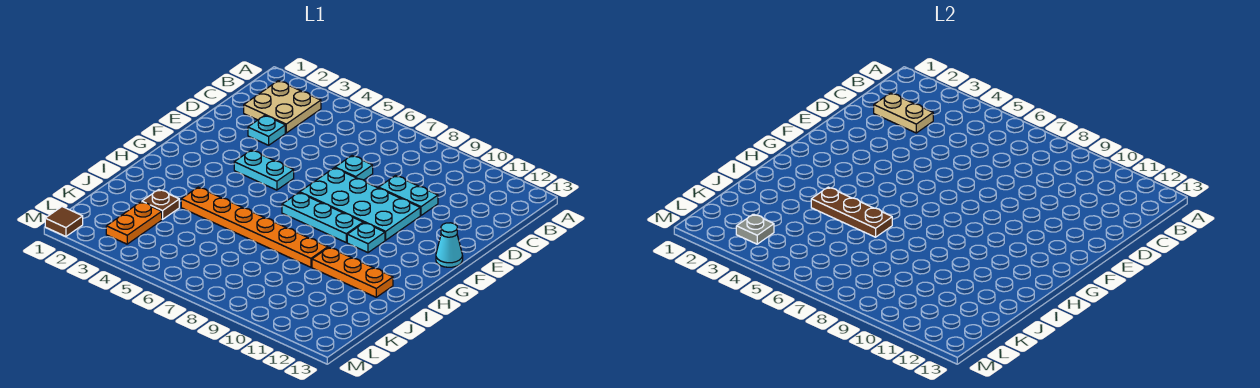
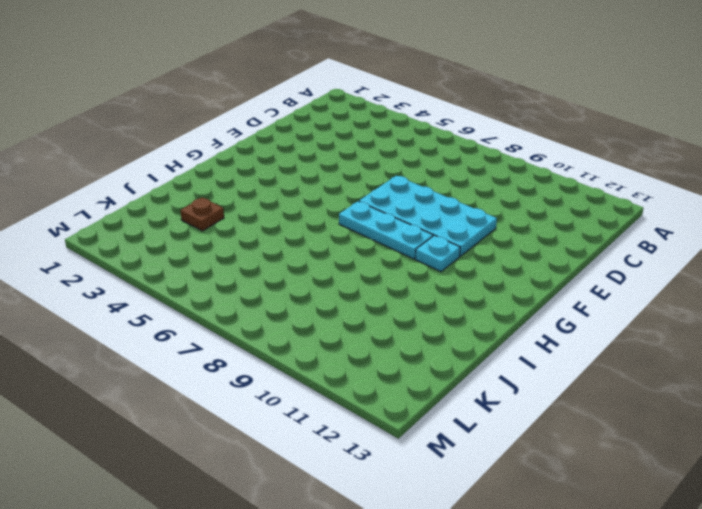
none -> tan plate B2:C3 level 1
none -> cyan plate D3 level 1
none -> cyan plate D7 level 1

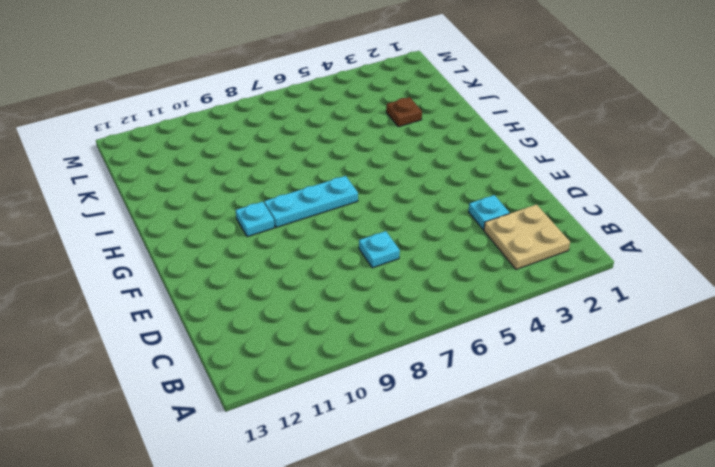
none -> cyan plate D9:D10 level 1
none -> cyan plate E7:F10 level 1
none -> cyan plate F4:F5 level 1

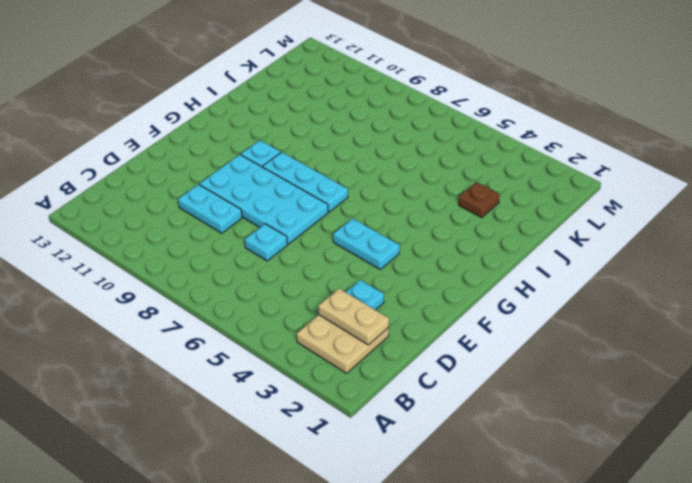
none -> cyan cone F13 level 1
none -> orange plate I4:I9 level 1
none -> orange plate I10:I12 level 1

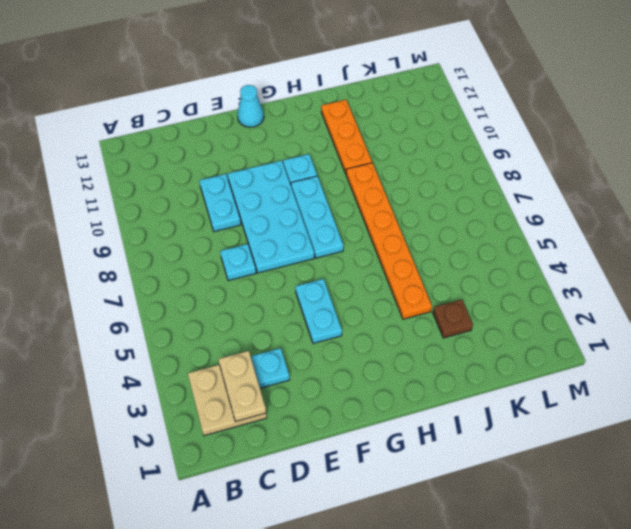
none -> orange plate K3:L3 level 1
none -> brown tile M1 level 1
none -> brown plate I4:I6 level 2

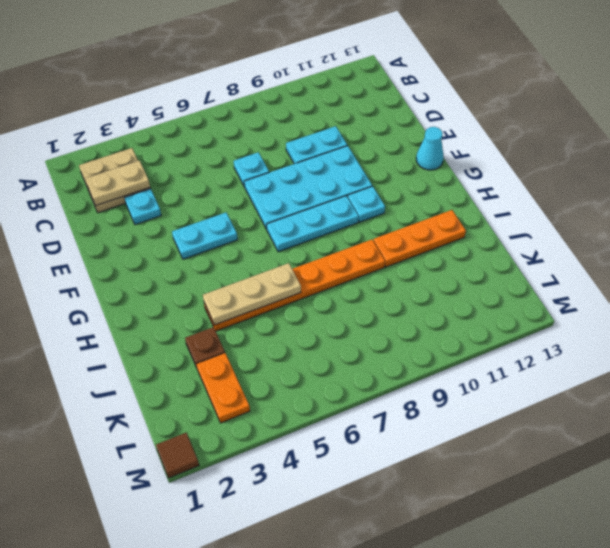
tan plate I4:I6 level 2 -> brown plate I4:I6 level 2
none -> grey plate L3 level 2

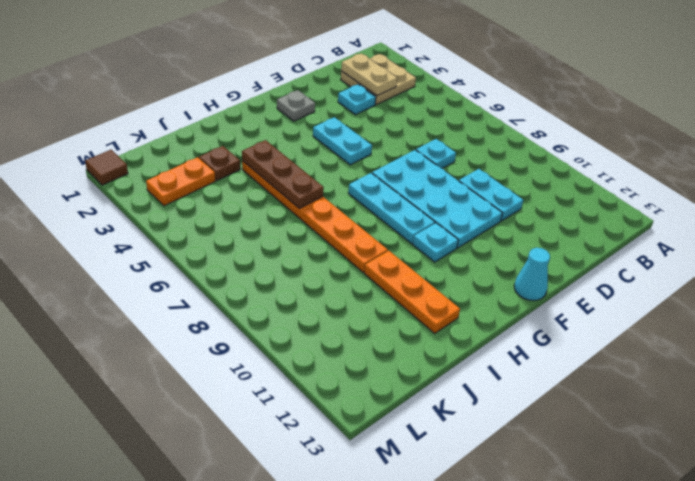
grey plate F2 level 1 -> grey plate L3 level 2

